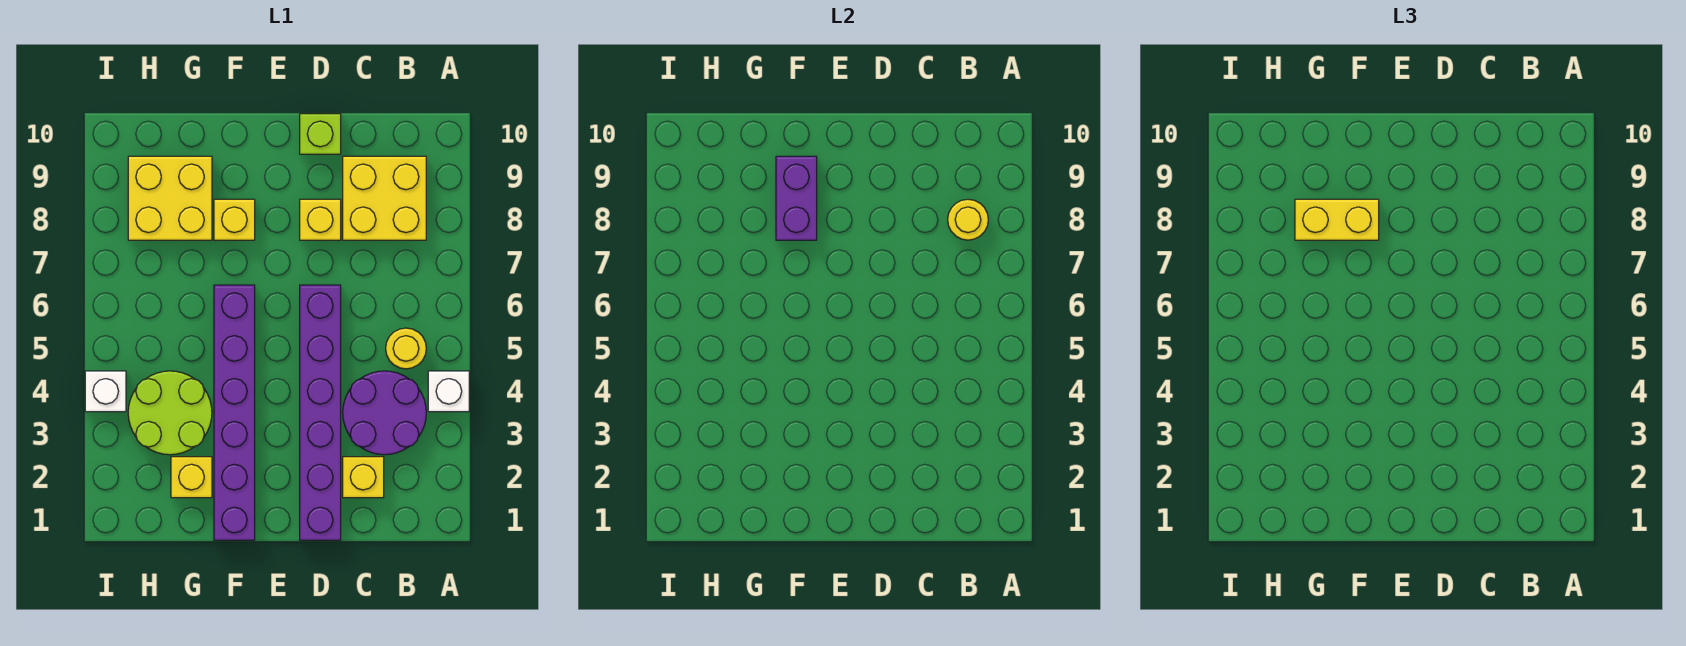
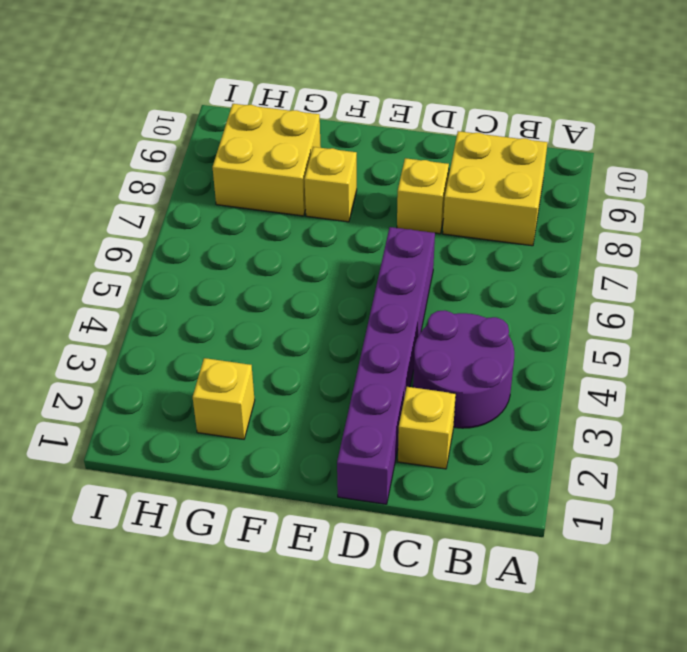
none -> white brick A4 level 1
none -> yellow round brick B5 level 1
none -> lime brick D10 level 1

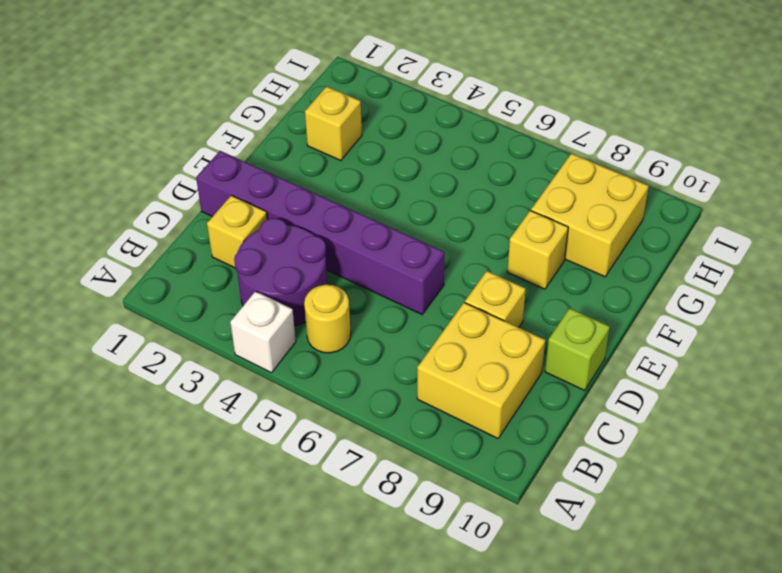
none -> purple brick F1:F6 level 1
none -> lime round brick G3:H4 level 1
none -> white brick I4 level 1

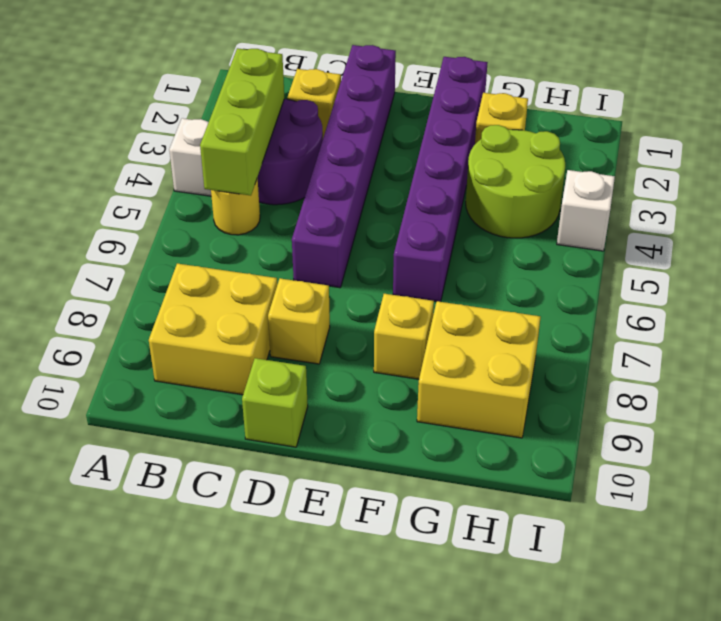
lime brick B3:B5 level 2 -> none
none -> yellow round brick B8 level 2
none -> purple brick F8:F9 level 2
none -> yellow brick F8:G8 level 3

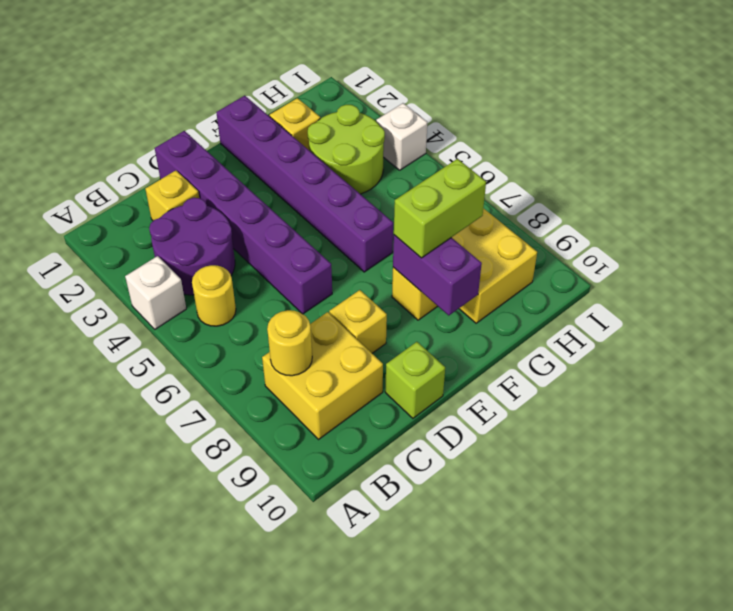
lime brick F8:G8 level 3 -> yellow brick F8:G8 level 3

